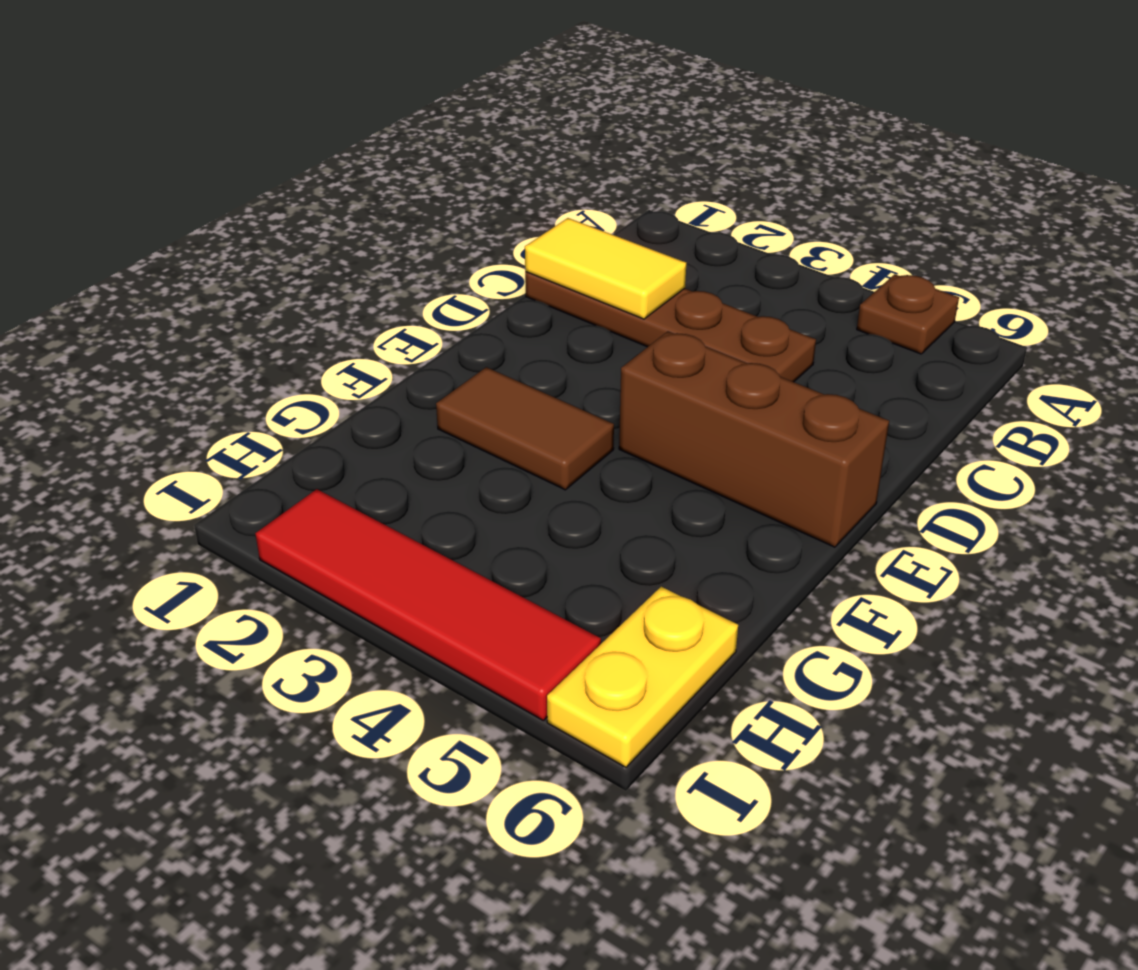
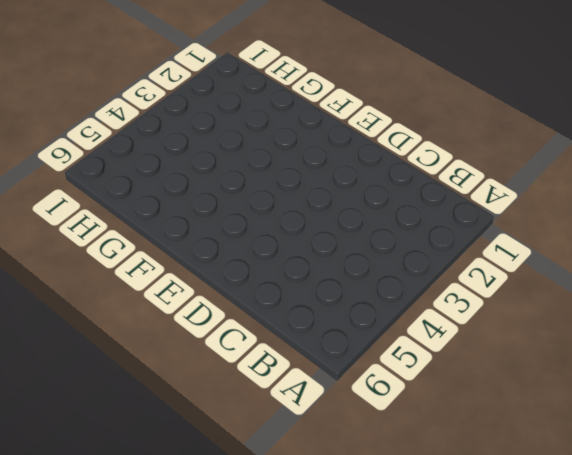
none -> brown plate A5 level 1
none -> brown plate C1:C4 level 1

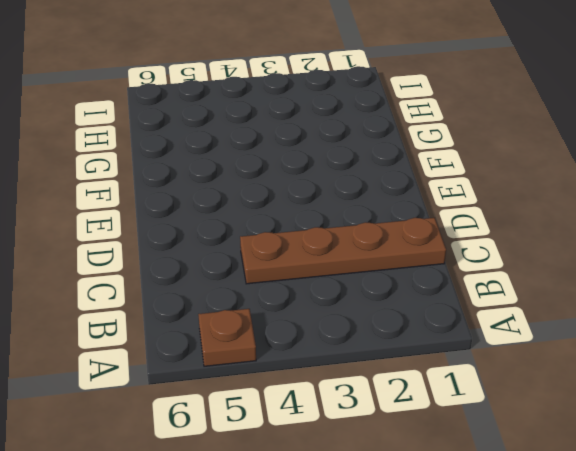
none -> brown brick E4:E6 level 1
none -> brown tile F2:F3 level 1

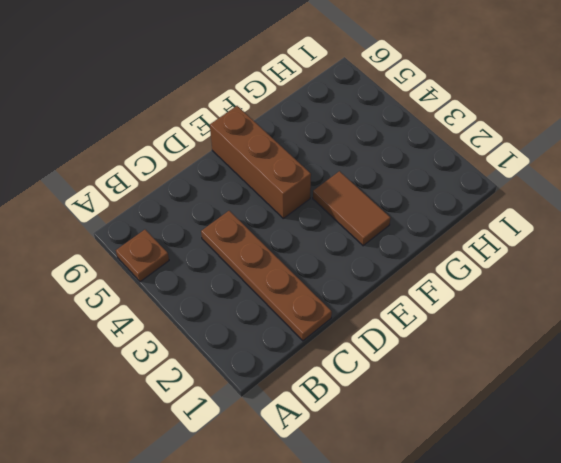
none -> yellow plate H6:I6 level 1
none -> red tile I2:I5 level 1

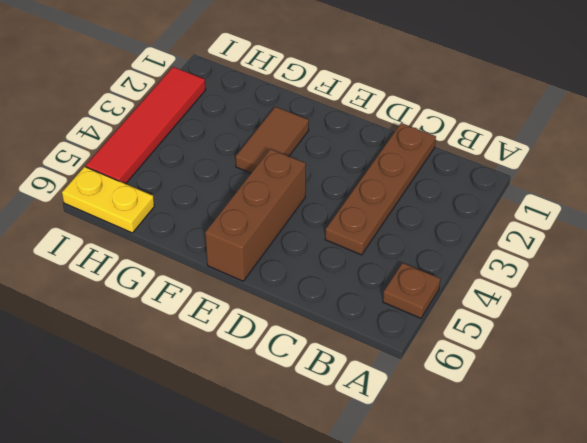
none -> yellow tile C1:C2 level 2

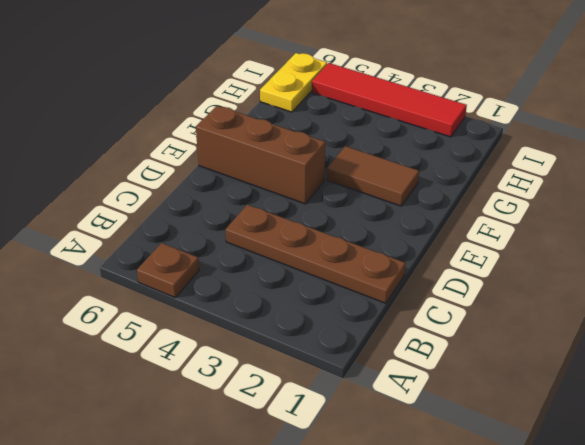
none -> yellow tile C1:C2 level 2

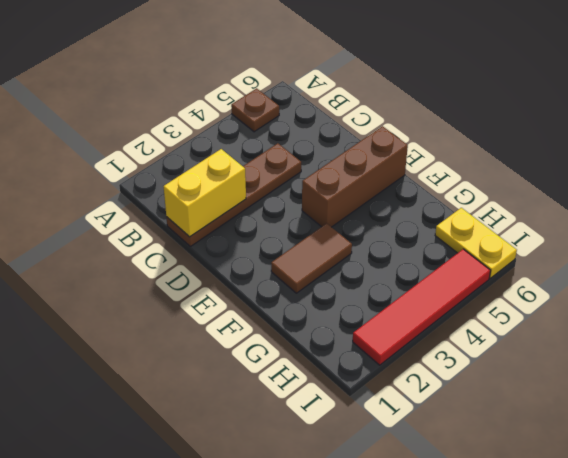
yellow brick C1:C2 level 2 -> yellow tile C1:C2 level 2

